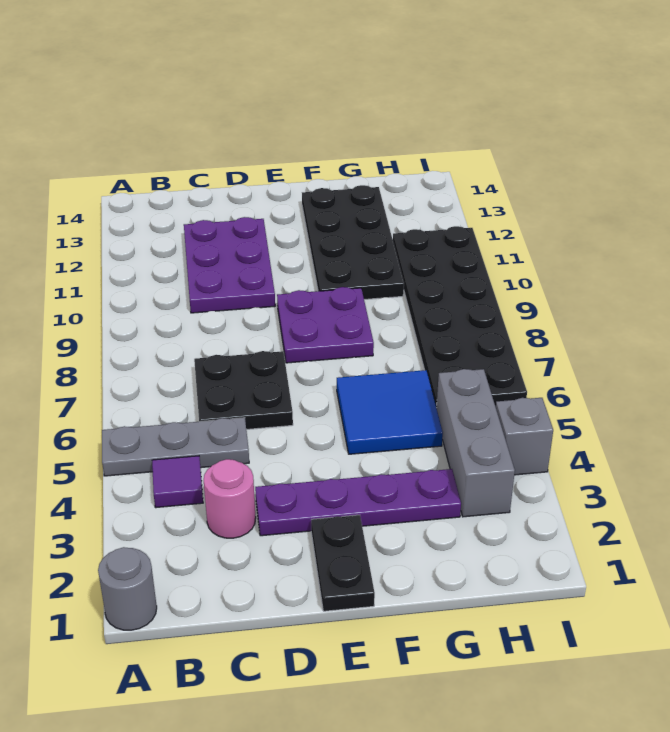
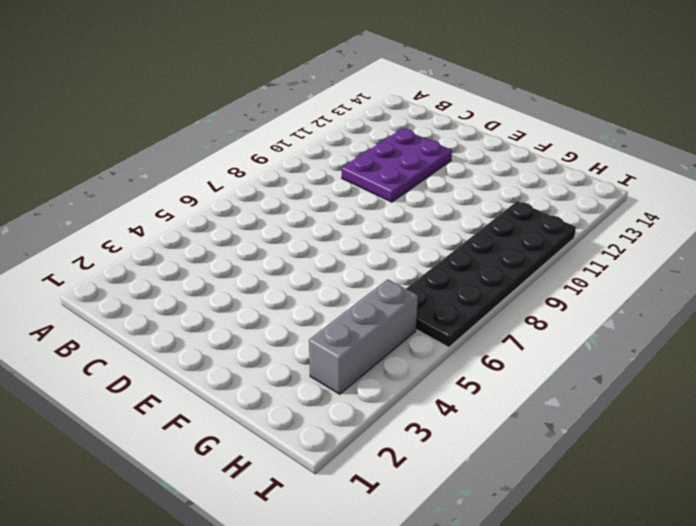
none -> grey round brick A1 level 1
none -> grey plate A5:C5 level 1
none -> purple tile B4 level 1

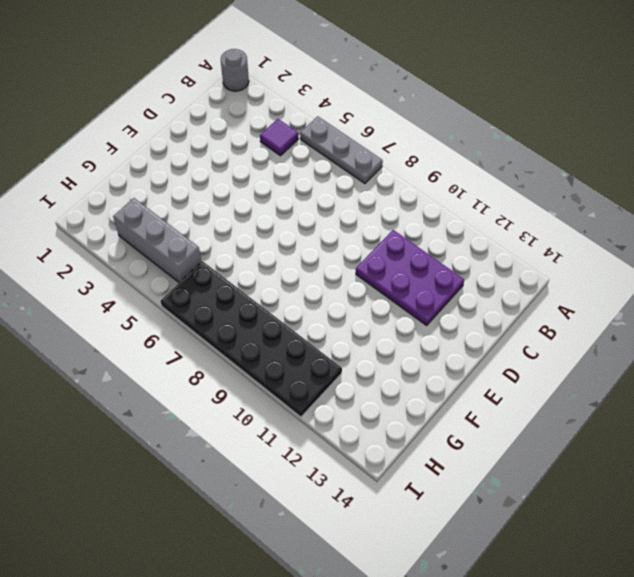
grey plate A5:A7 level 1 -> grey plate A5:C5 level 1
none -> pink round brick C3 level 1
none -> black plate C6:D7 level 1
none -> purple plate D3:G3 level 1

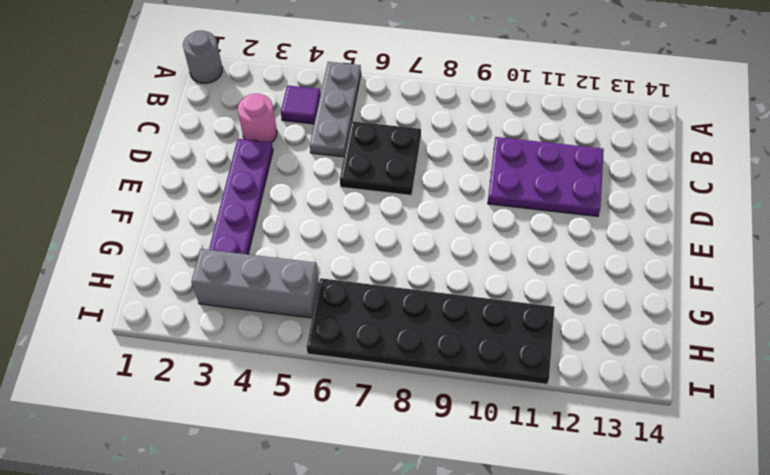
none -> black plate E1:E2 level 1
none -> purple plate E8:F9 level 1
none -> blue tile F5:G6 level 1

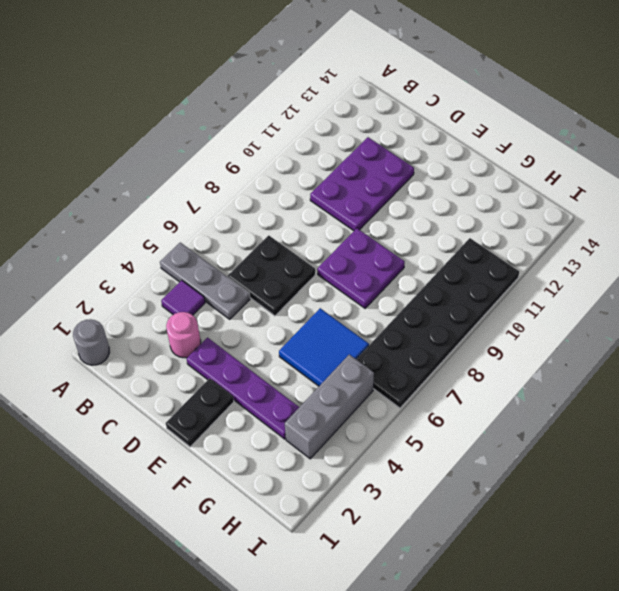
none -> black plate F10:G13 level 1
none -> grey brick I4 level 1

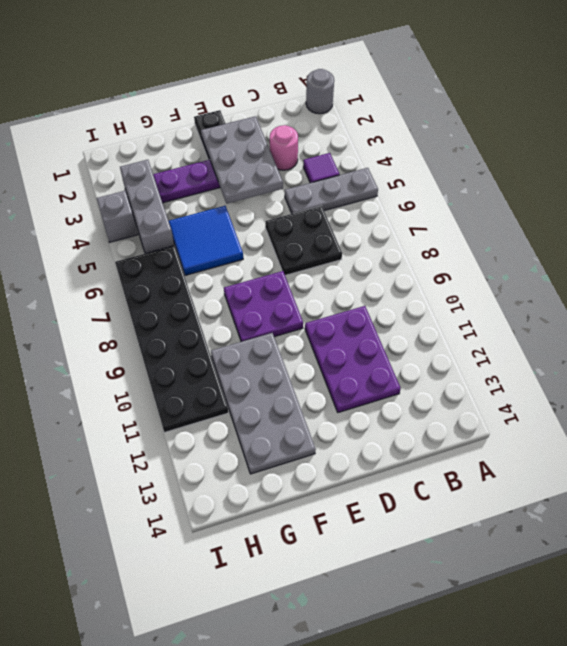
grey plate D2:E4 level 2 -> none
grey plate F10:G13 level 1 -> black plate F10:G13 level 1

